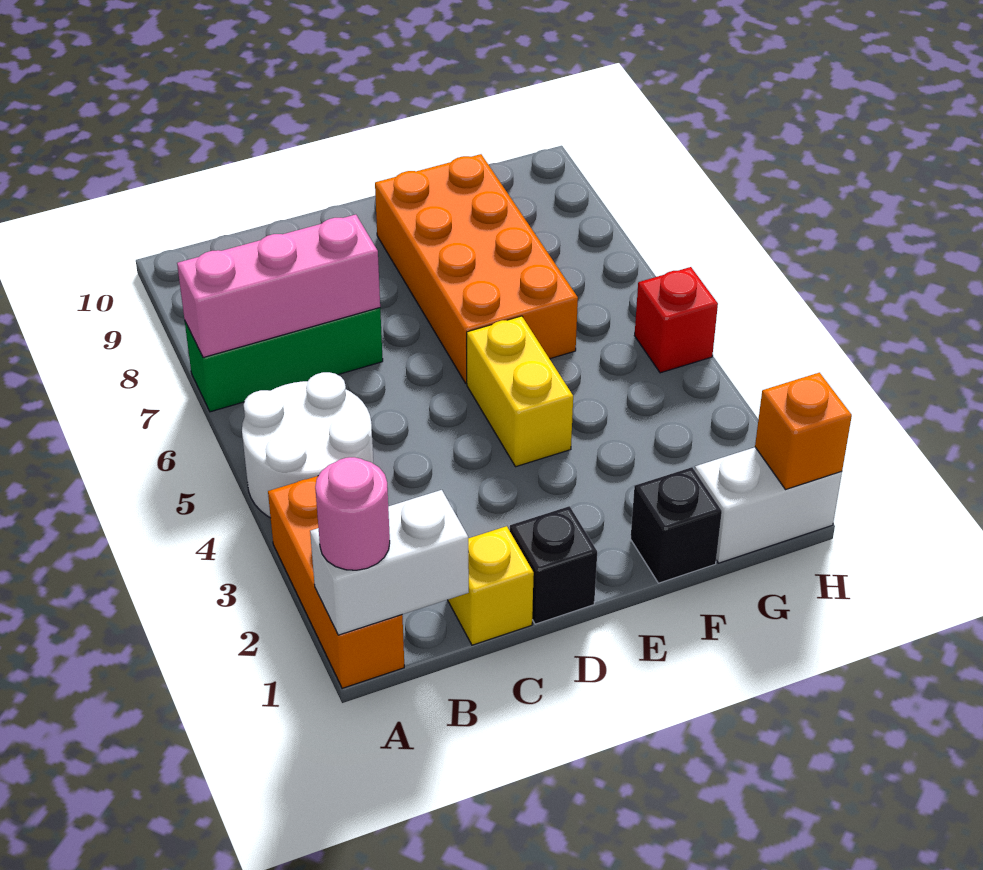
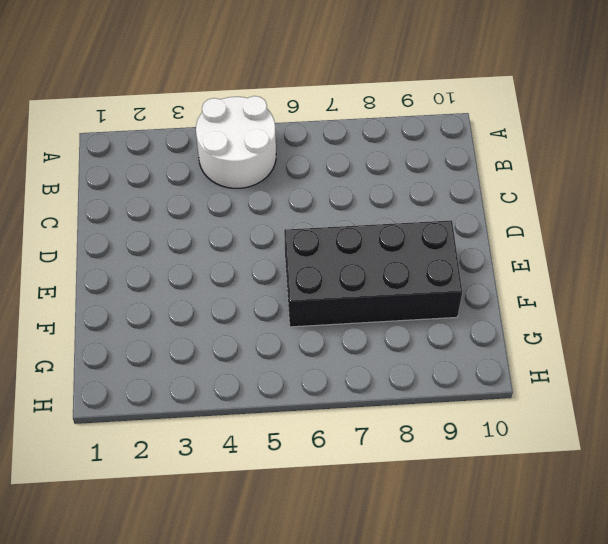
black brick E6:F9 level 1 -> orange brick E6:F9 level 1
none -> orange brick A1:A3 level 1
none -> green brick A7:C7 level 1
none -> yellow brick C1 level 1

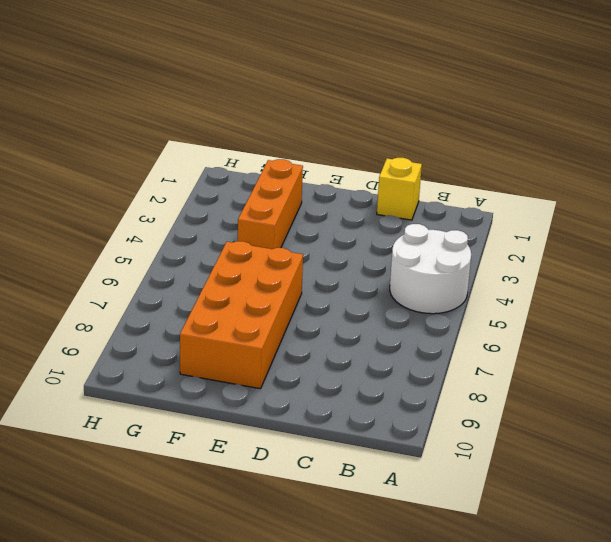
orange brick F2:F4 level 1 -> orange brick A1:A3 level 1
none -> green brick A7:C7 level 1
none -> black brick D1 level 1
none -> yellow brick E4:E5 level 1

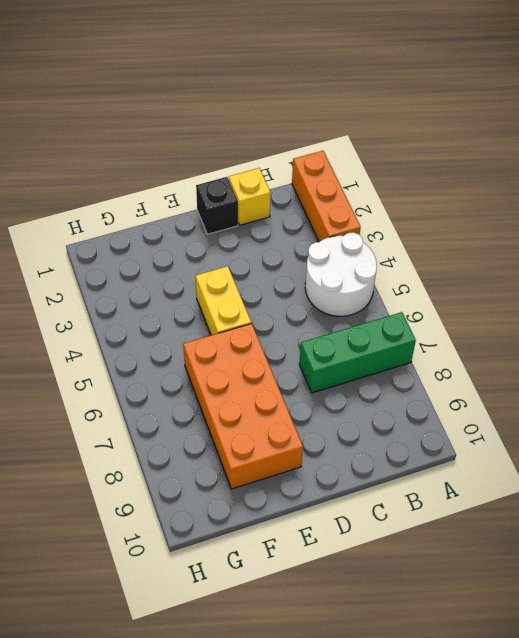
none -> black brick F1 level 1
none -> white brick G1:H1 level 1
none -> red brick H5 level 1

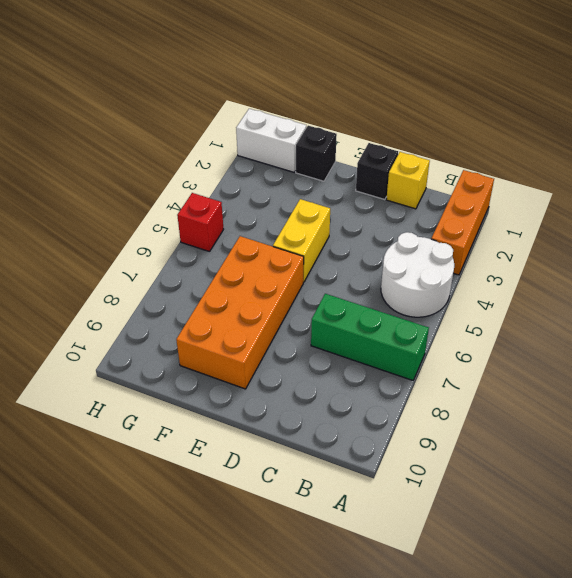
none -> white brick A1:B1 level 2
none -> pink brick A7:C7 level 2
none -> orange brick H1 level 2

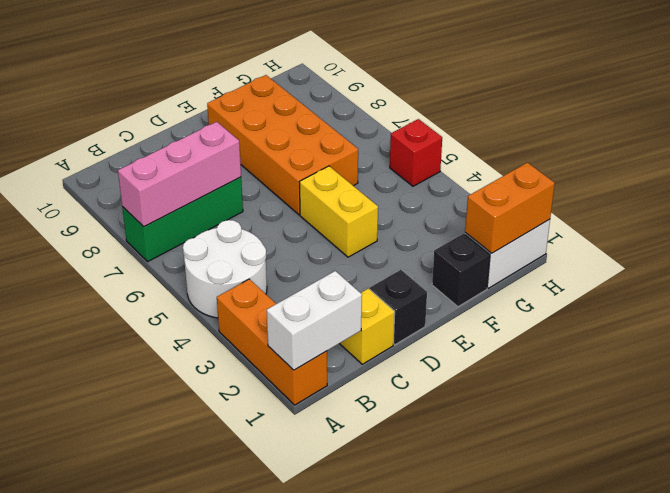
orange brick G1:H1 level 2 -> orange brick H1 level 2
none -> pink round brick A1 level 3

